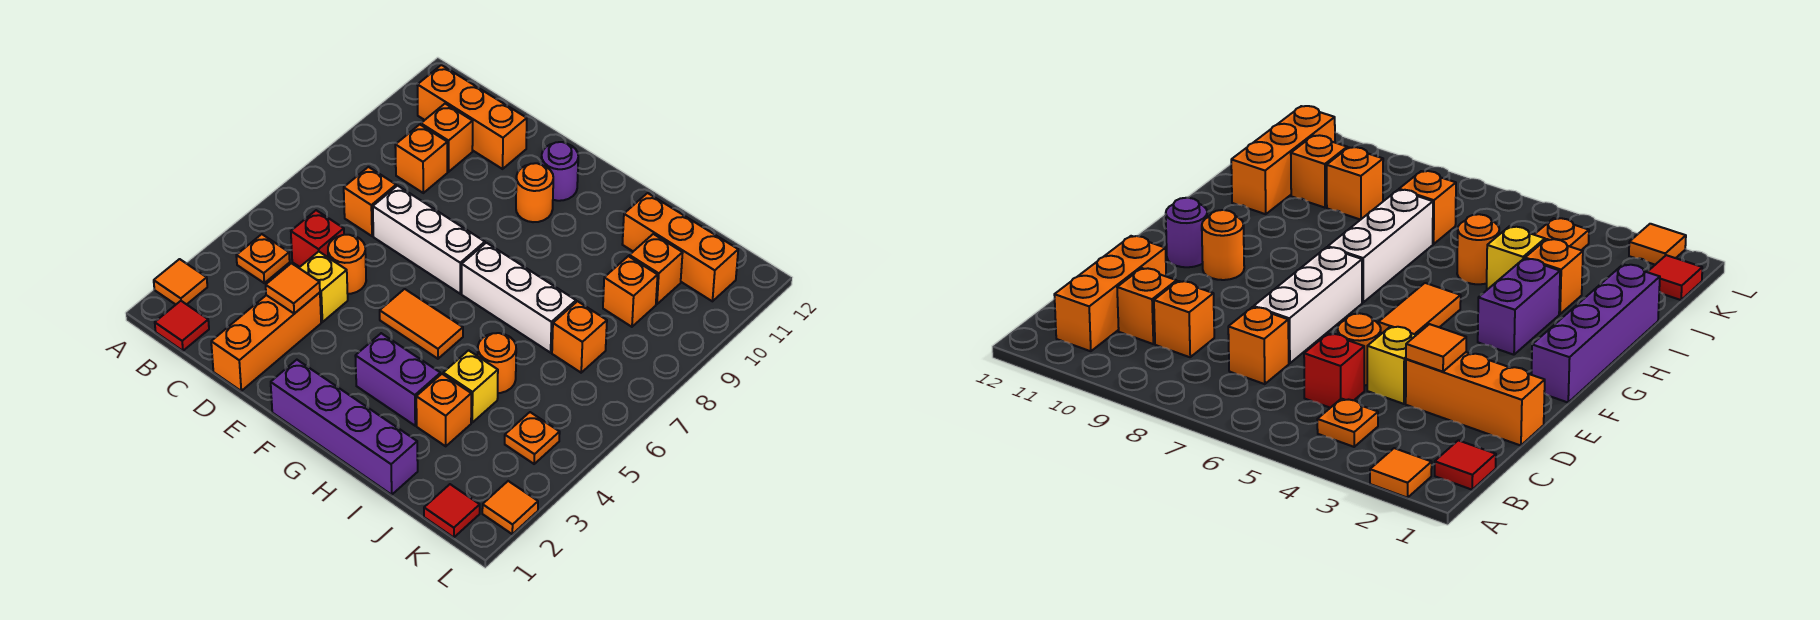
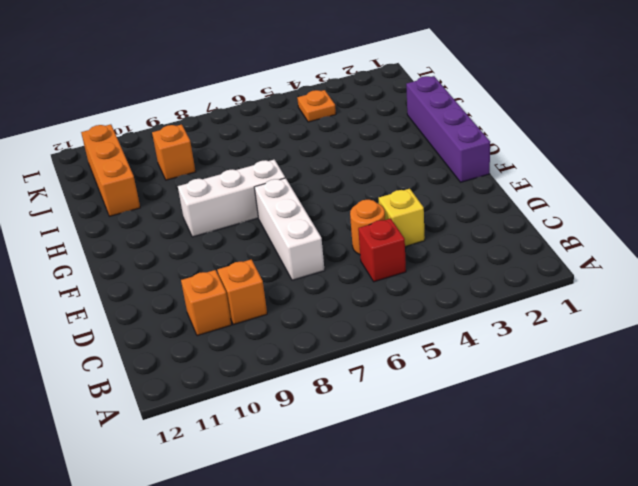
white brick G7:G9 level 1 -> white brick G7:I7 level 1
none -> orange tile A2 level 1
none -> red tile B1 level 1
none -> orange plate B4 level 1

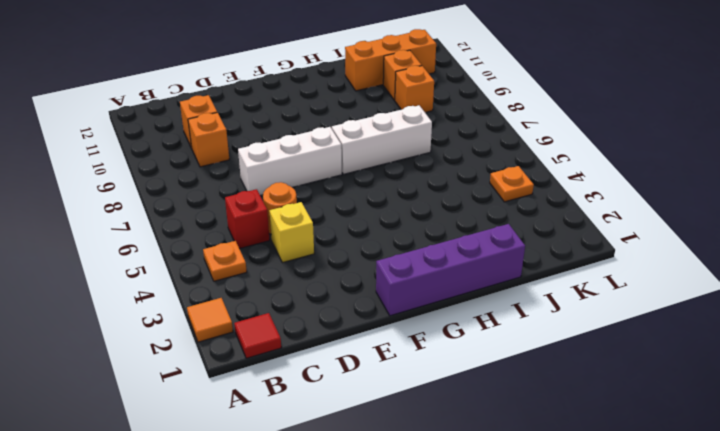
none -> orange brick B11:D11 level 1
none -> orange brick C7 level 1
none -> orange brick D1:D3 level 1

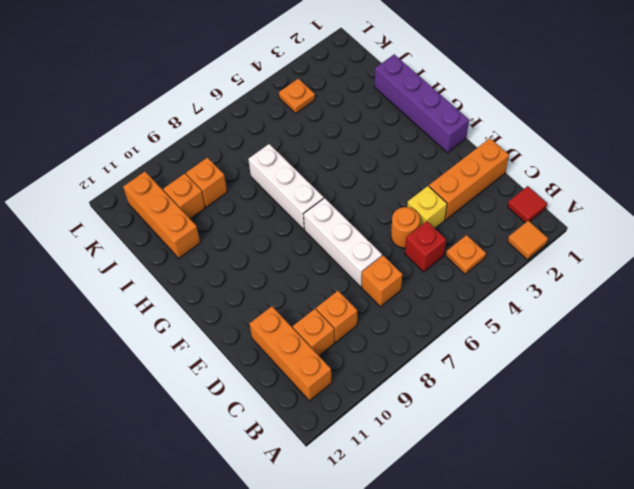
none -> orange tile F5:G5 level 1
none -> orange round brick F10 level 1
none -> purple round brick F11 level 1

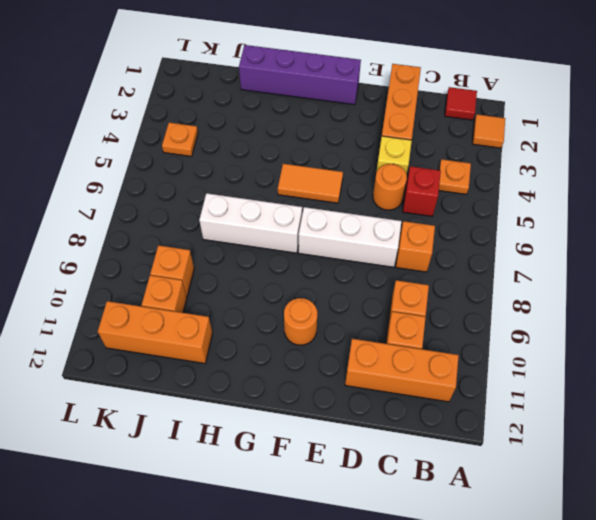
none -> purple round brick F11 level 1
none -> purple brick G3:H3 level 1
none -> orange brick I3 level 1

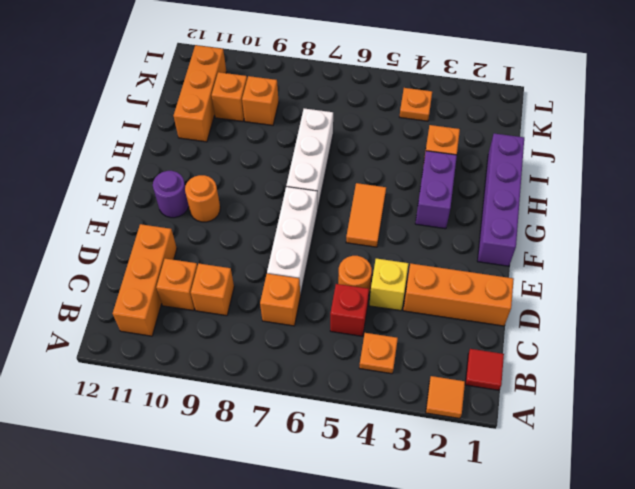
none -> yellow brick I4 level 1
none -> orange round brick I5 level 1
none -> orange brick J7 level 1

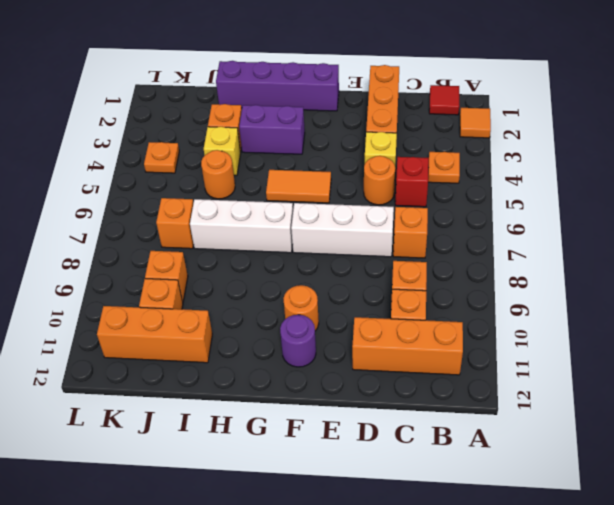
none -> red tile K1 level 1
none -> orange tile L2 level 1
none -> orange tile D3 level 2

